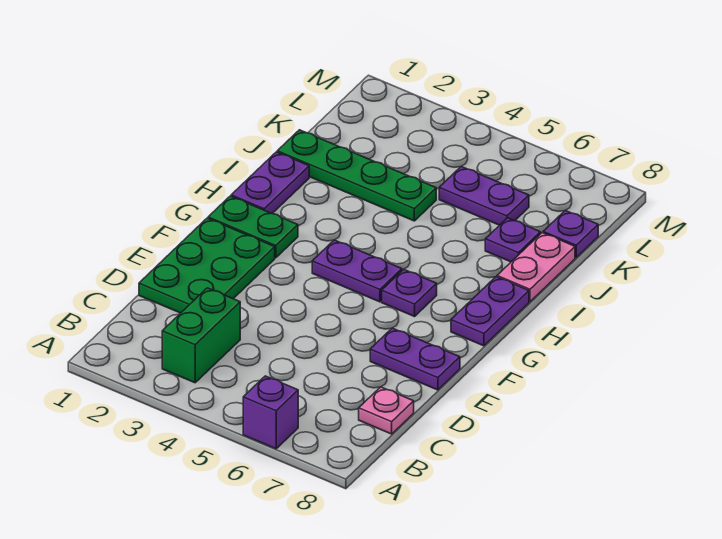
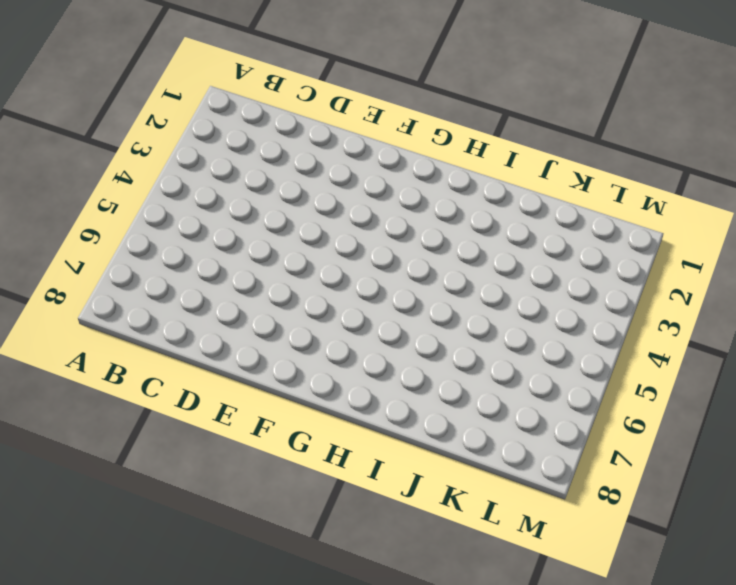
none -> purple brick A6 level 1
none -> green brick B3:C3 level 1
none -> pink plate C8 level 1

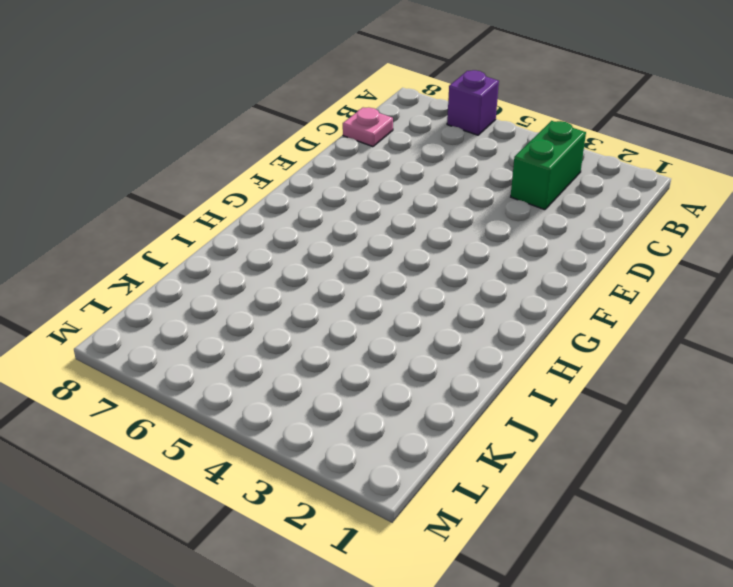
none -> green plate D1:F2 level 1
none -> purple plate E7:E8 level 1
none -> green plate G1:G2 level 1

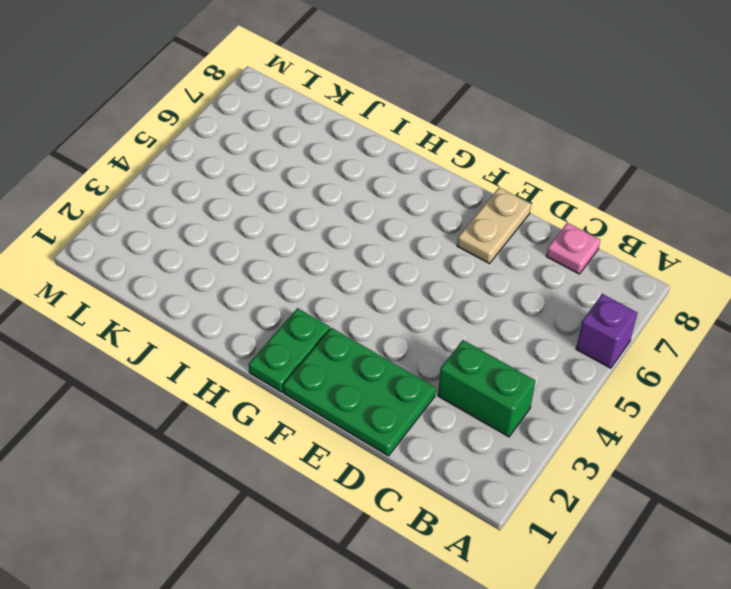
tan plate E7:E8 level 1 -> purple plate E7:E8 level 1
none -> purple plate G4:G5 level 1
none -> purple plate G6 level 1
none -> purple plate G8:H8 level 1

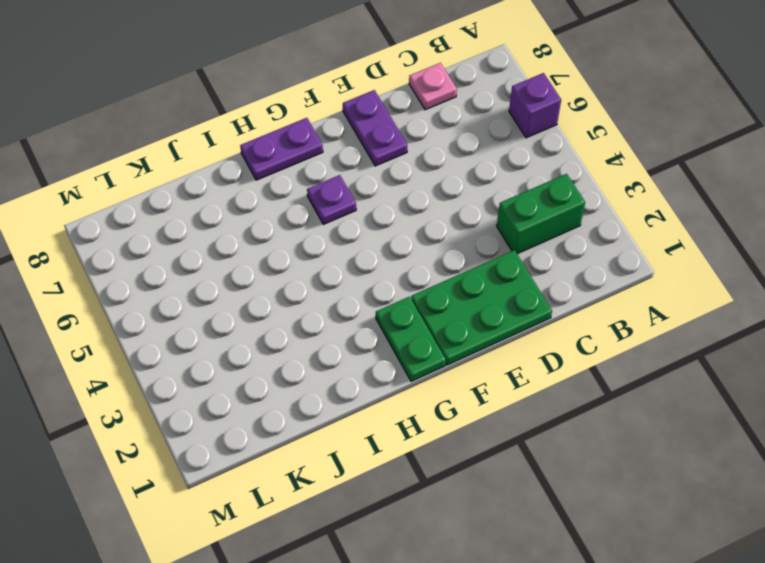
none -> purple plate G4:G5 level 1
none -> purple plate H1:I1 level 1
none -> pink plate I8:J8 level 1

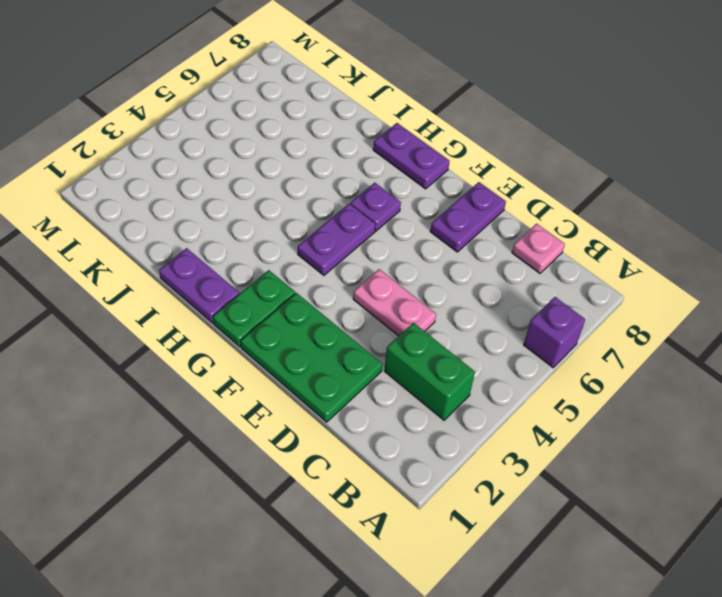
pink plate D4:E4 level 1 -> pink plate I8:J8 level 1
none -> green plate J1:J4 level 1
none -> purple plate J7 level 1
none -> purple plate K5:K6 level 1

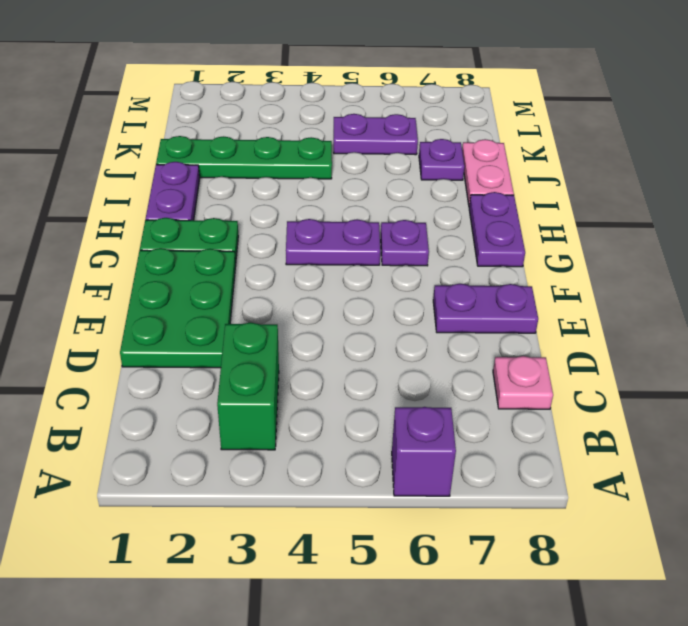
none -> purple plate K8 level 1

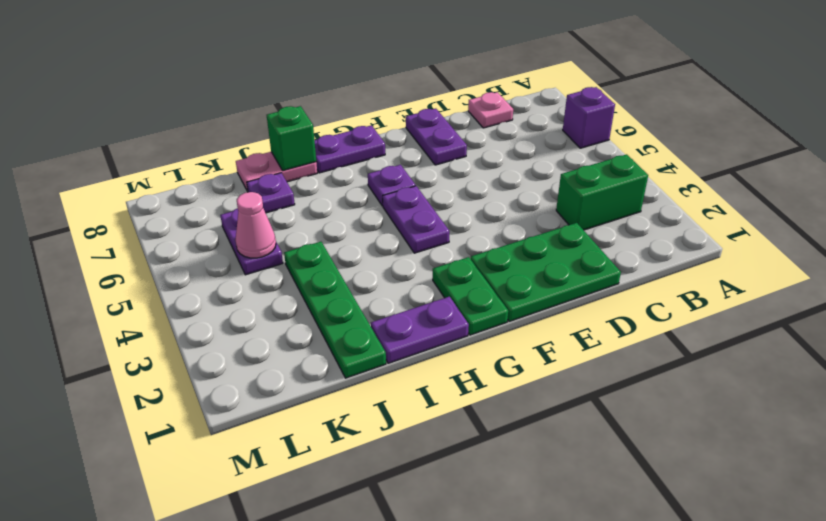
green brick I8 level 2 -> none
pink cone K5 level 2 -> none
none -> purple plate K8 level 1

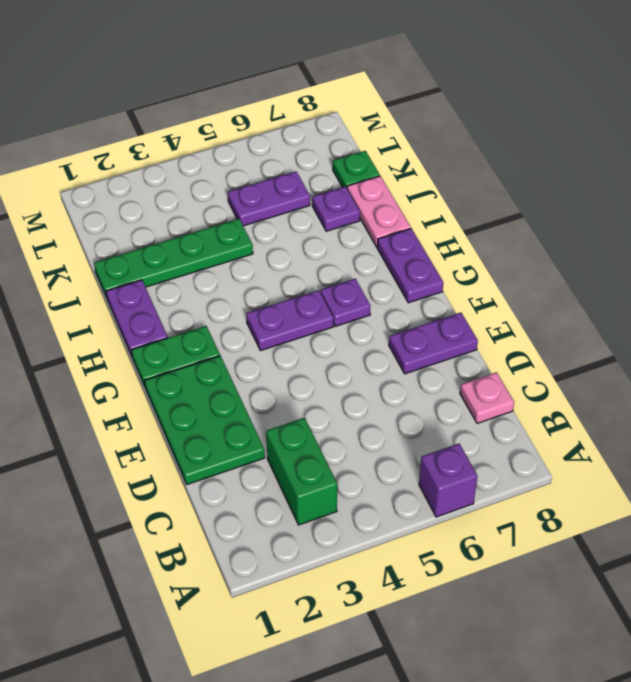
green plate K8 level 1 -> purple plate K8 level 1

